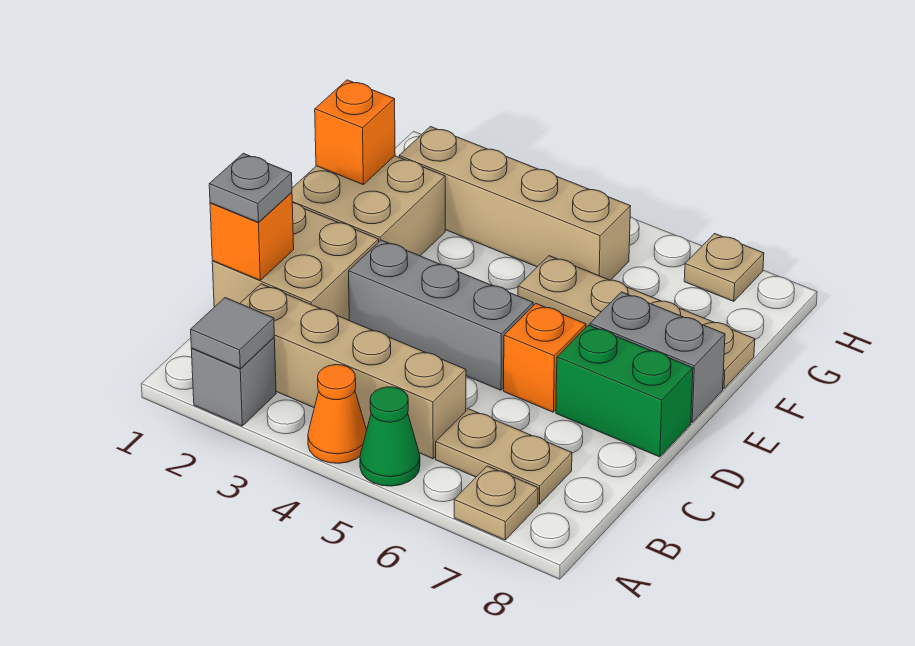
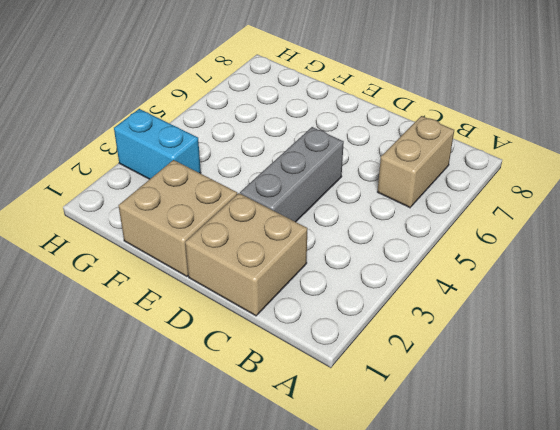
tan brick B6:B7 level 1 -> tan plate B6:B7 level 1
cyan brick G3:H3 level 1 -> tan brick G2:G5 level 1
none -> grey brick A2 level 1
none -> orange cone A4 level 1
none -> green cone A5 level 1

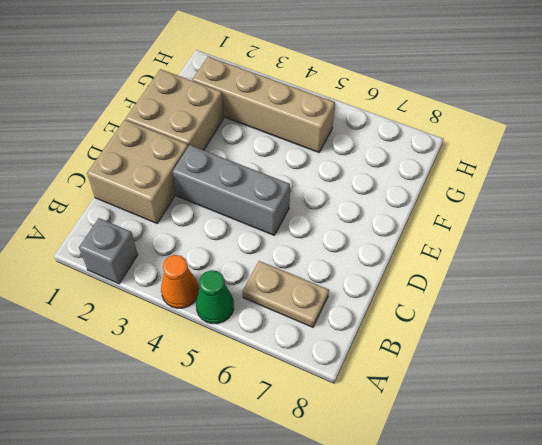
none -> tan plate A7 level 1
none -> tan brick B2:B5 level 1
none -> orange brick D6 level 1

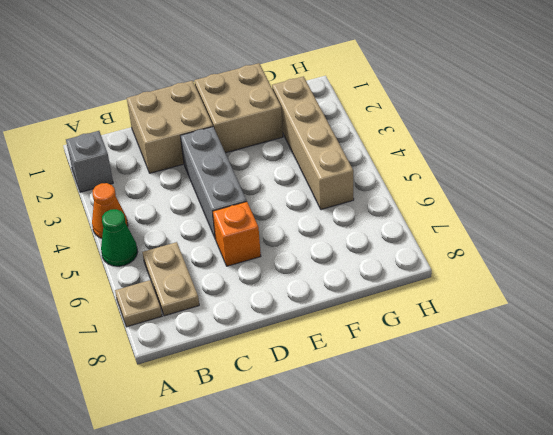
none -> tan brick B2:B5 level 1
none -> green brick D7:D8 level 1
none -> grey brick E7:E8 level 1

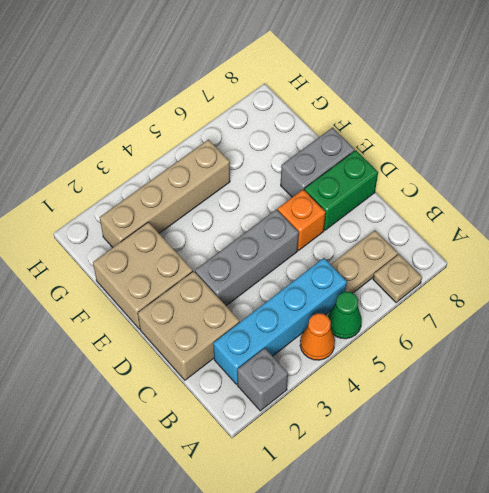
cyan brick B2:B5 level 1 -> tan brick B2:B5 level 1
none -> tan plate F5:F8 level 1
none -> tan plate H7 level 1
none -> grey tile A2 level 2

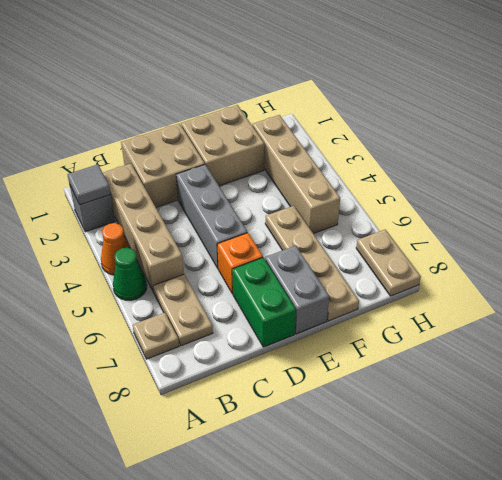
tan plate H7:H8 level 1 -> tan plate H7 level 1
none -> orange brick C1 level 2
none -> orange brick F1 level 2
none -> grey plate C1 level 3

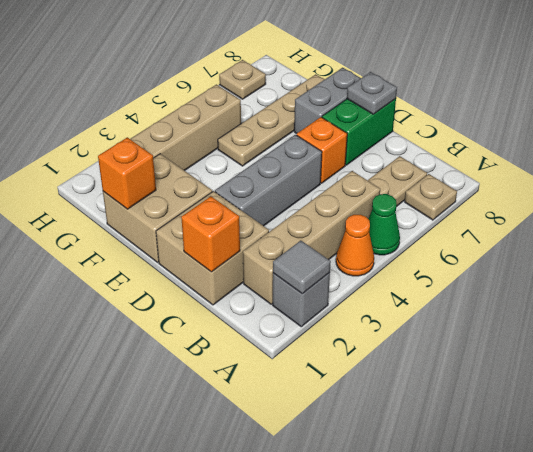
grey plate D8 level 2 -> grey plate C1 level 3

